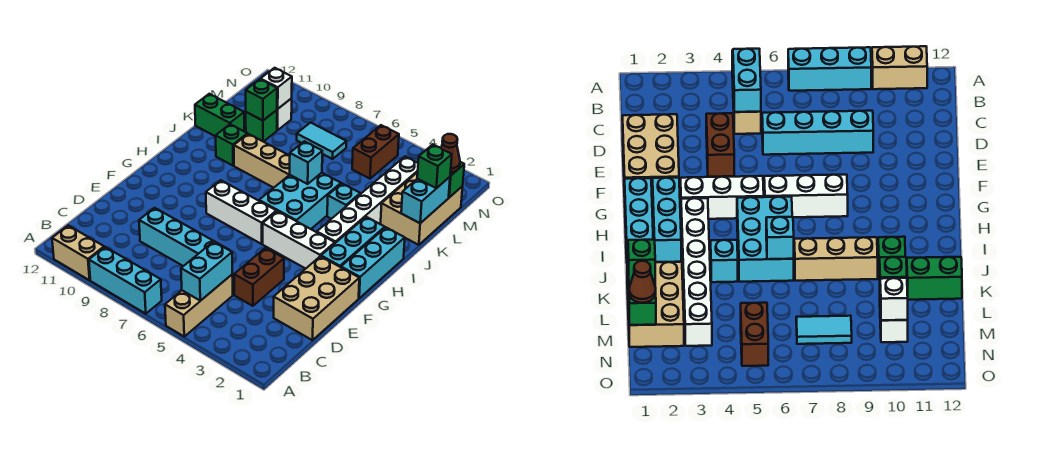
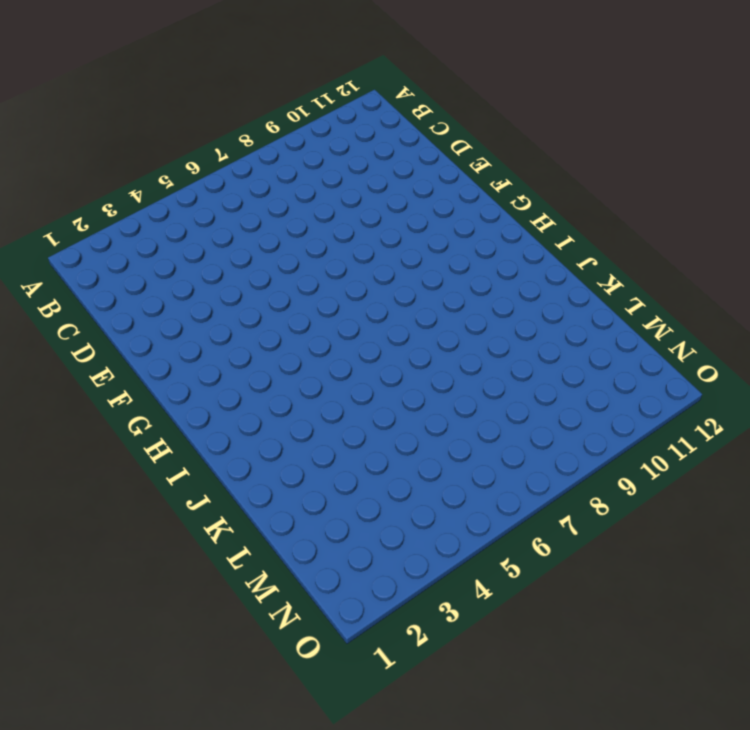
none -> tan brick A5:C5 level 1
none -> cyan brick A7:A9 level 1
none -> tan brick A10:A11 level 1

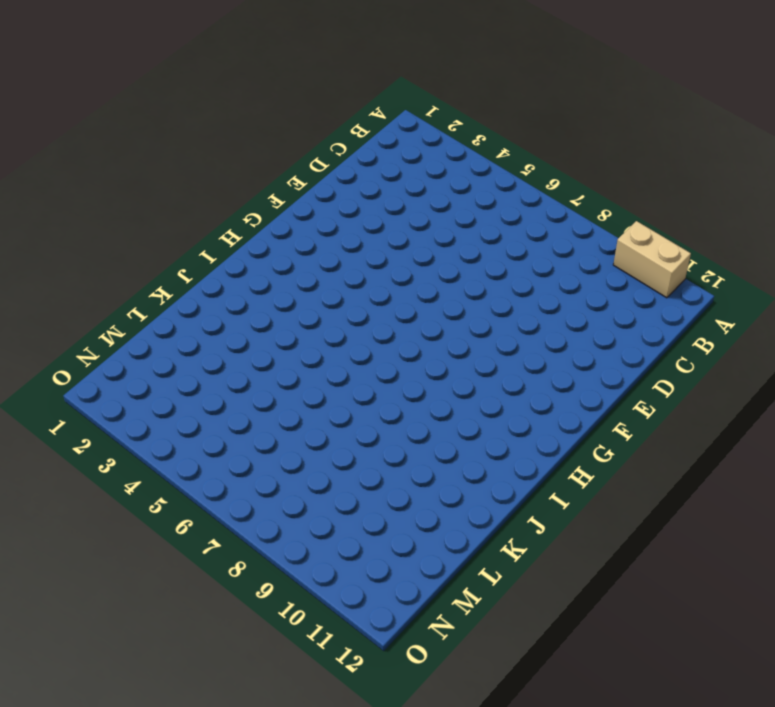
none -> tan brick A5:C5 level 1
none -> cyan brick A7:A9 level 1
none -> tan brick D1:F2 level 1

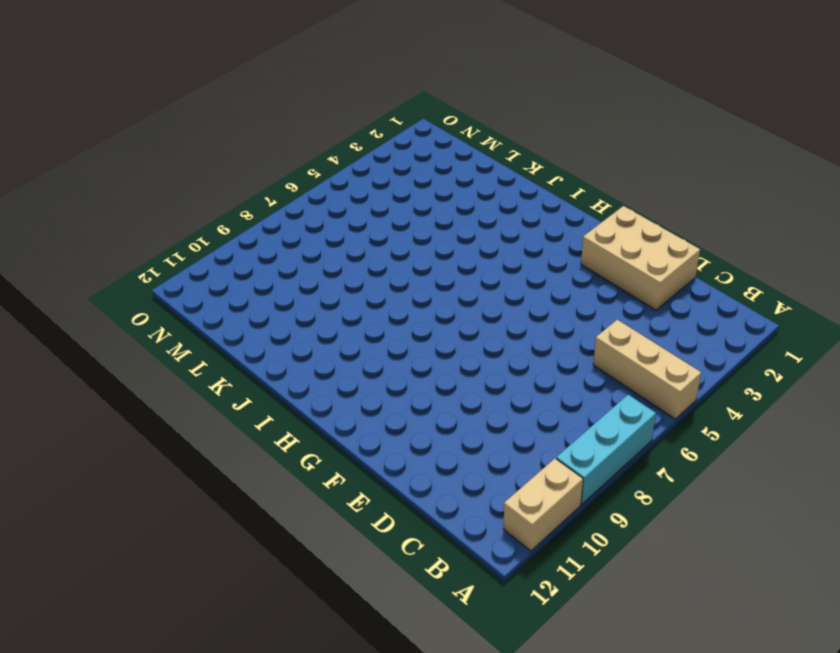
none -> brown brick D4:E4 level 1
none -> cyan brick D6:D9 level 1
none -> cyan brick G1:I1 level 1

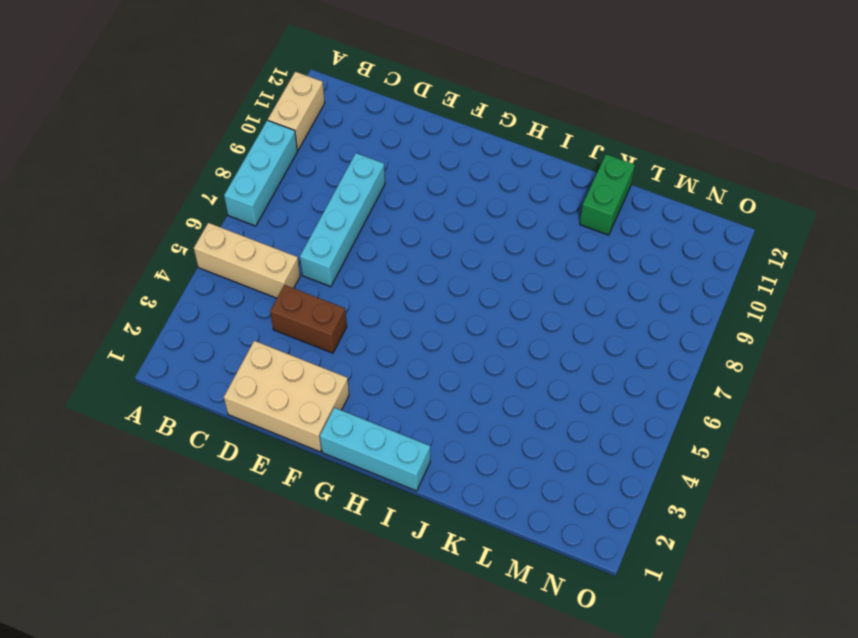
none -> cyan brick G2:I2 level 1
none -> white brick G3:G5 level 1
none -> white brick G6:G8 level 1

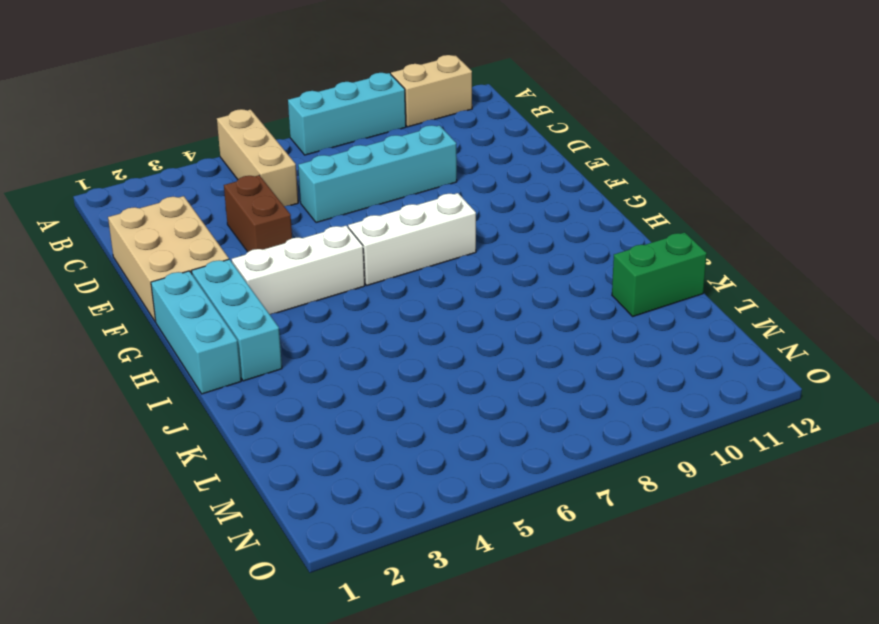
none -> white brick H3:M3 level 1
none -> cyan brick H5:J6 level 1
none -> cyan brick J4 level 1

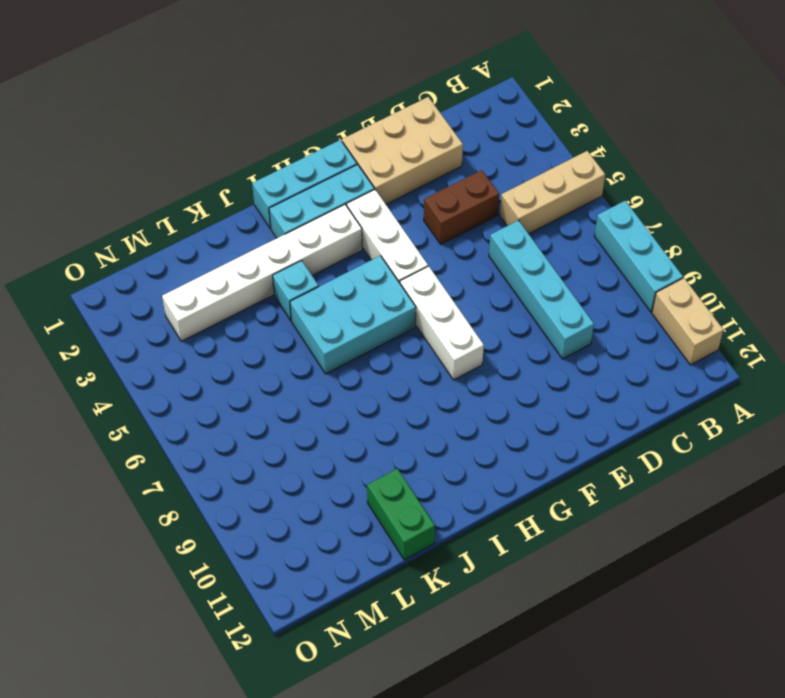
none -> tan brick J7:J9 level 1
none -> green brick J10 level 1
none -> tan brick K1:M2 level 1

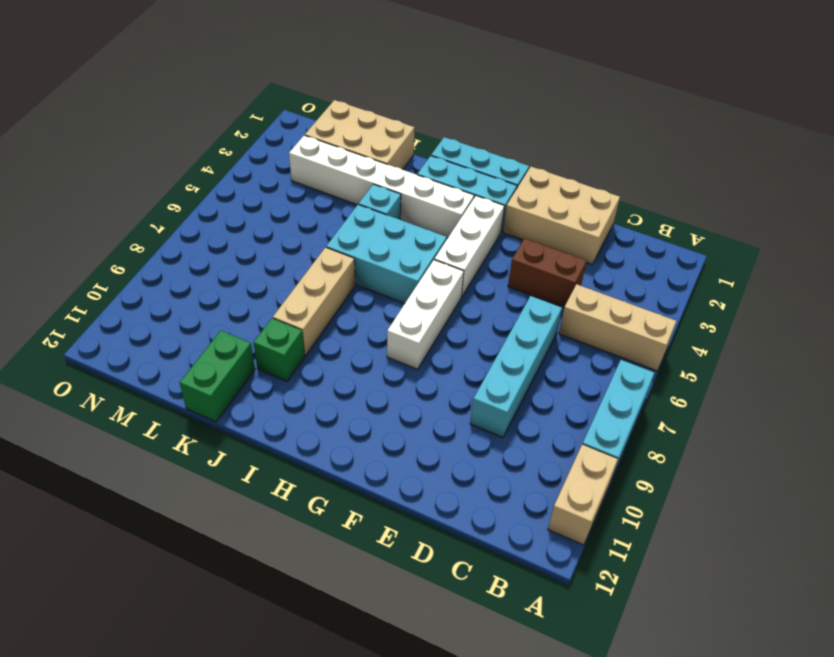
none -> green brick L10 level 1
none -> brown brick M5:N5 level 1
none -> cyan tile M7:M8 level 1

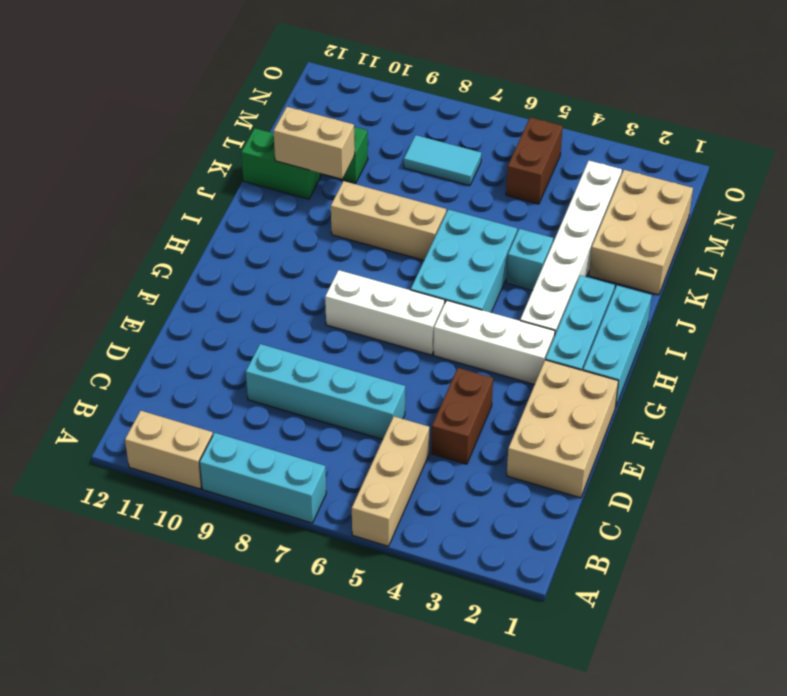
tan brick K10:K11 level 2 -> none
none -> green brick J10 level 1
none -> white brick M10 level 1
none -> cyan brick B5:C5 level 2

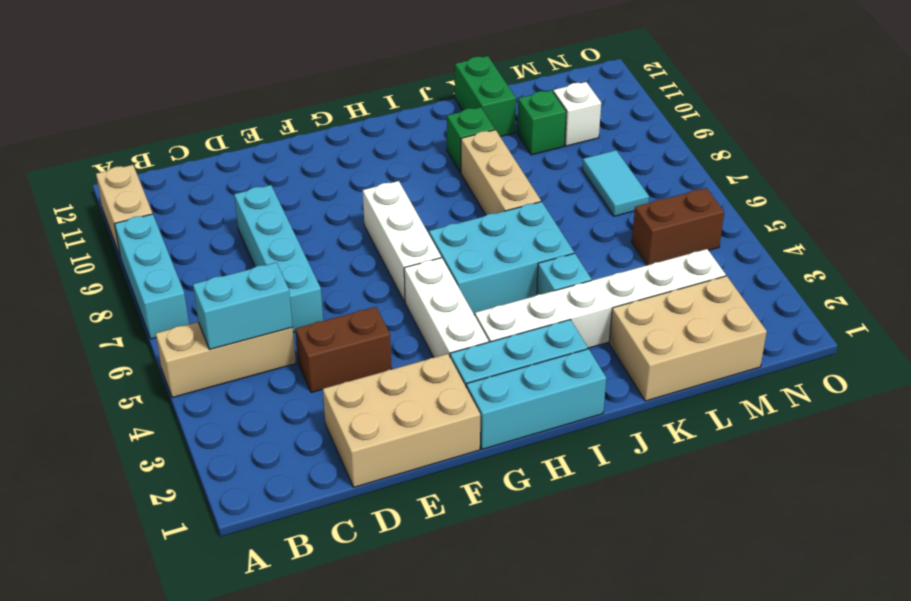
none -> cyan brick J6 level 2
none -> cyan brick K1:L1 level 2
none -> green brick L10 level 2

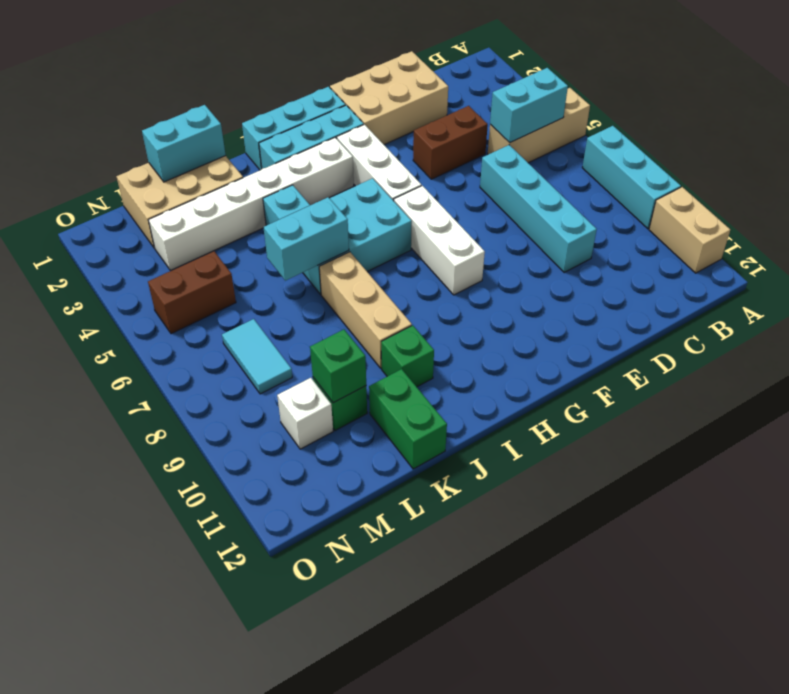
cyan brick J6:K6 level 2 -> cyan brick J6 level 2
none -> green brick M1 level 2
none -> white brick M10 level 2
none -> green brick L1 level 3

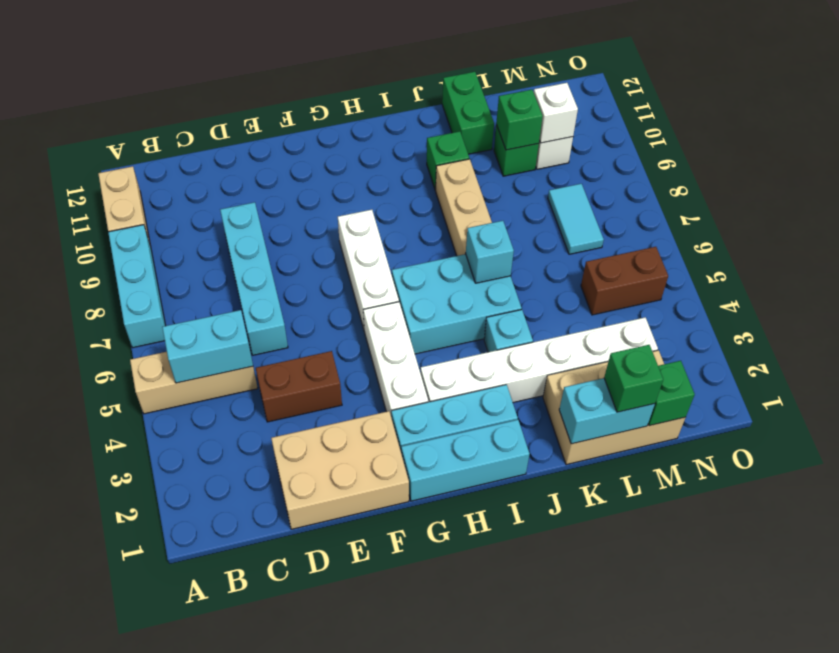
none -> brown cone M1 level 3

